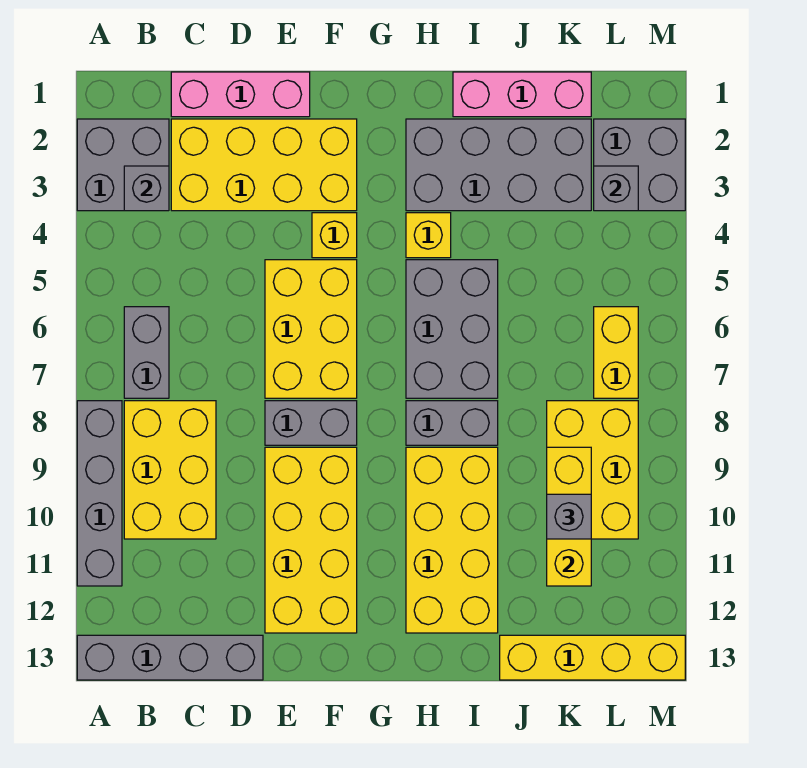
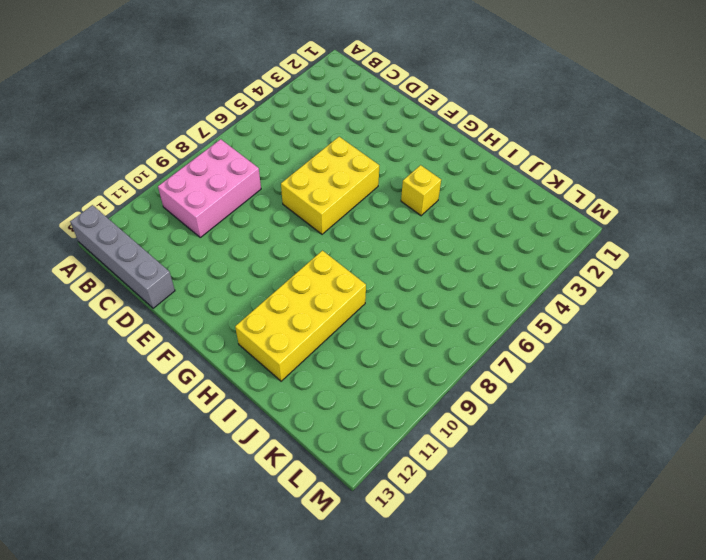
pink brick B8:C10 level 1 -> yellow brick B8:C10 level 1
none -> grey brick A2:B3 level 1
none -> grey brick A8:A11 level 1
none -> grey brick B6:B7 level 1

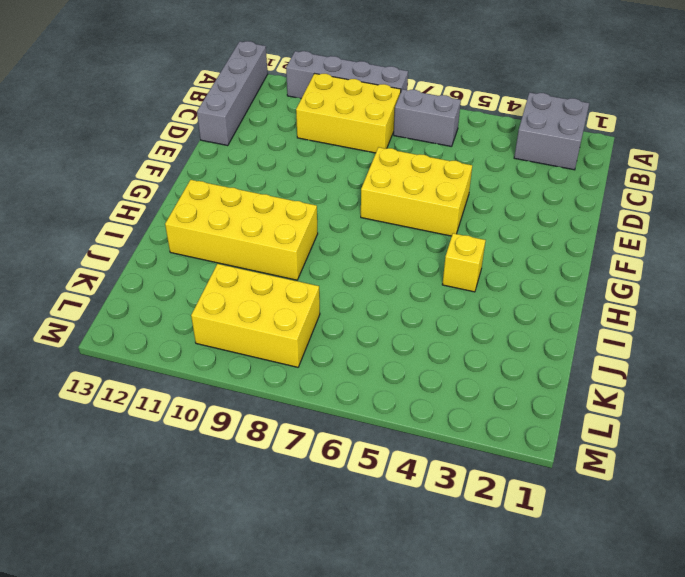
none -> pink brick C1:E1 level 1
none -> yellow brick C2:F3 level 1
none -> grey brick E8:F8 level 1

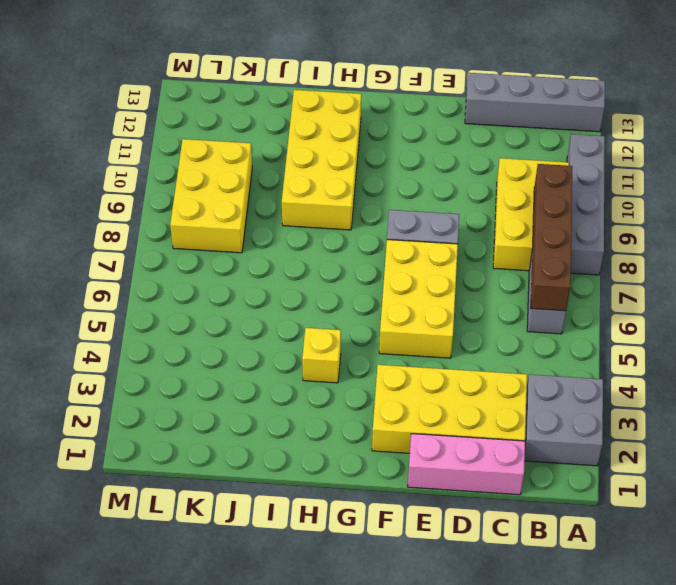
brown brick B6:B9 level 2 -> none
none -> yellow brick E9:F12 level 1
none -> yellow brick F4 level 1
none -> grey brick H2:K3 level 1

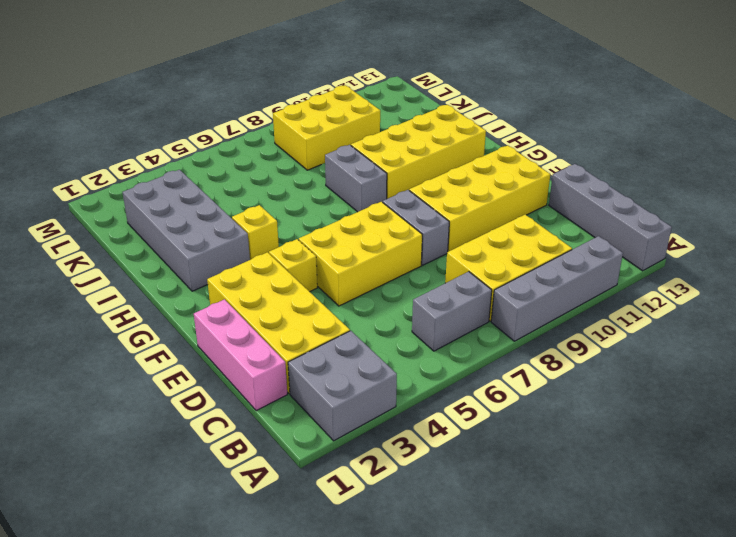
none -> grey brick H5:I7 level 1
none -> pink brick I1:K1 level 1
none -> yellow brick J13:M13 level 1

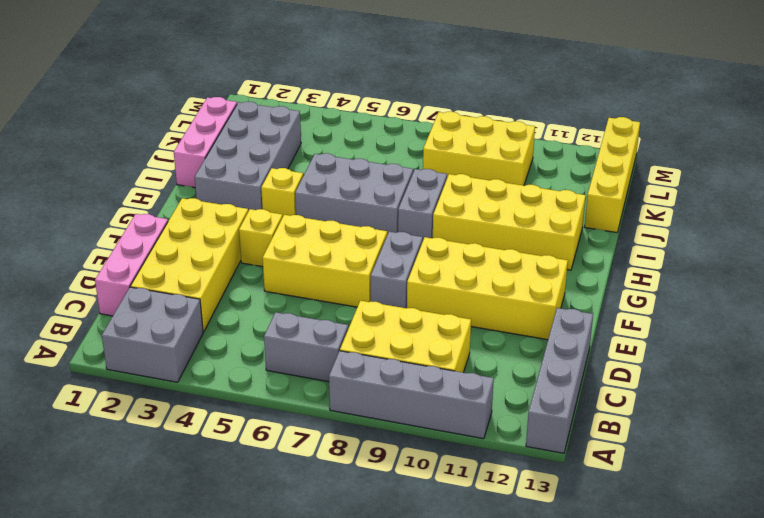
none -> grey brick L2:M3 level 1
none -> yellow brick L6:L7 level 1
none -> grey brick B3 level 2

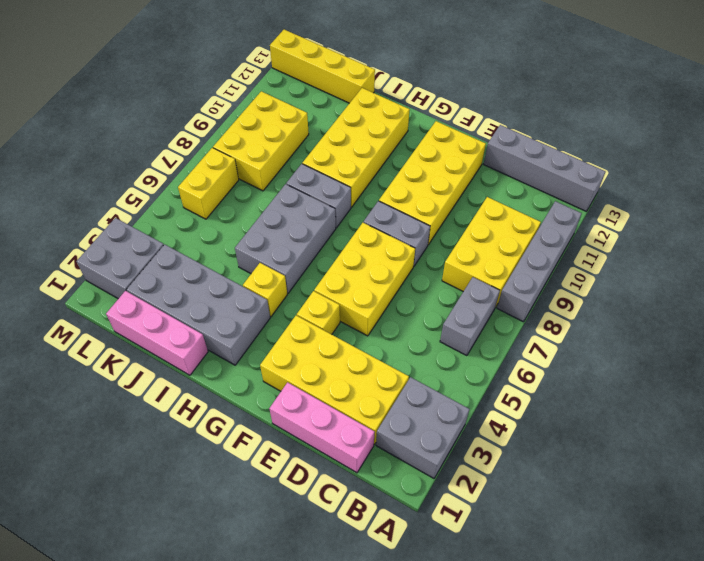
none -> grey brick B3 level 2
none -> yellow brick K9:K11 level 2
none -> grey brick L3 level 2

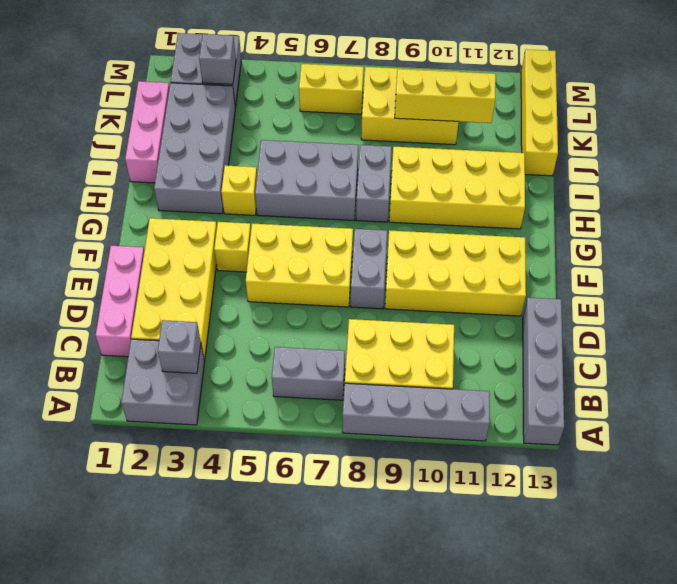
none -> grey brick K10 level 3

